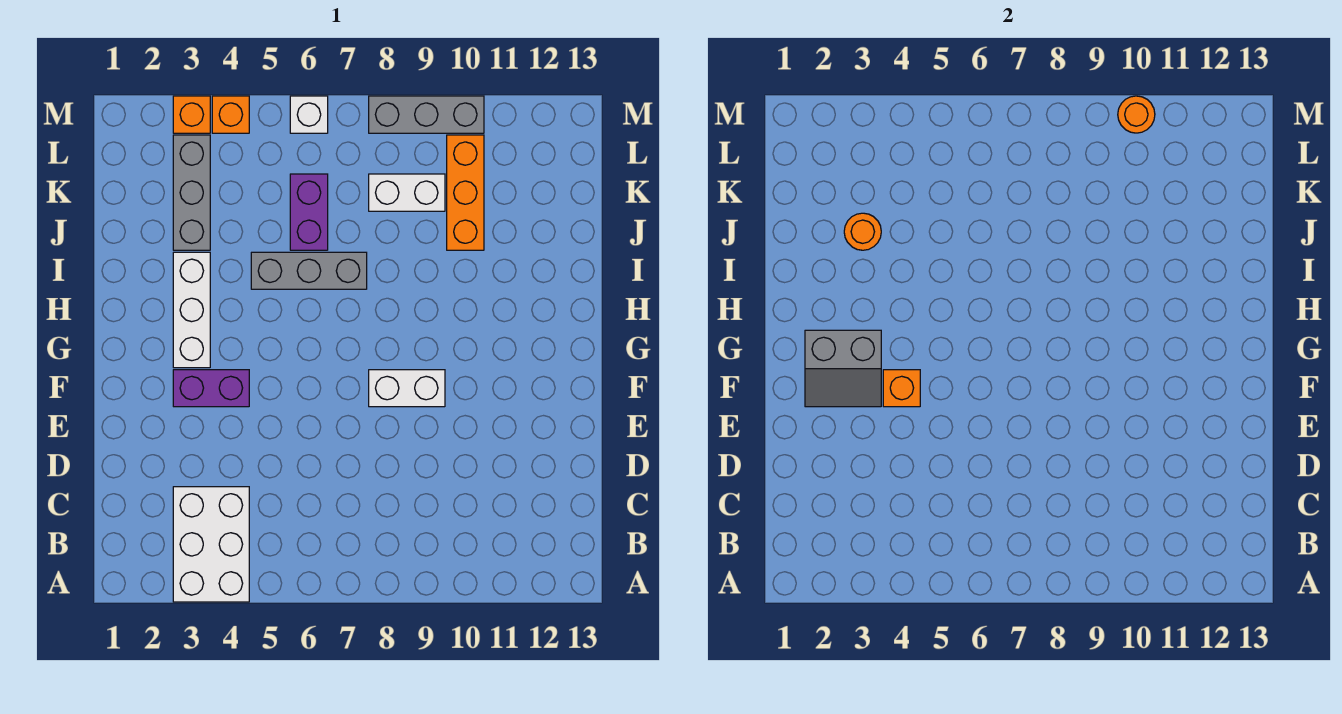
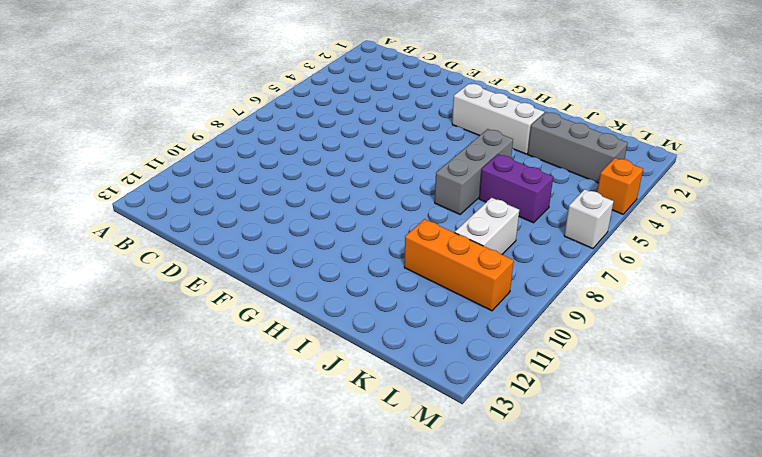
none -> white brick A3:C4 level 1
none -> purple brick F3:F4 level 1
none -> white brick F8:F9 level 1

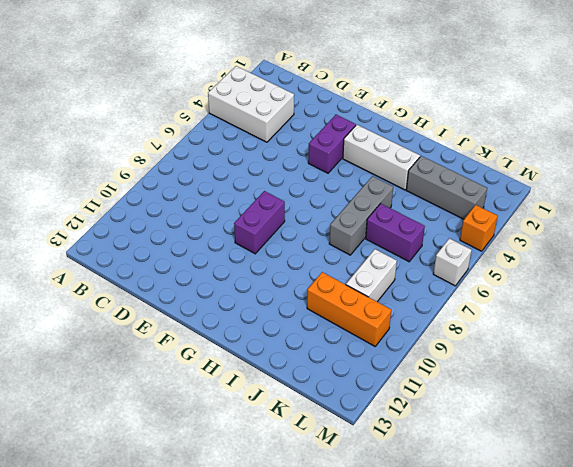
purple brick F8:F9 level 1 -> white brick F8:F9 level 1
none -> orange brick M3 level 1
none -> grey brick M8:M10 level 1
none -> grey slope F2:G3 level 2 top G

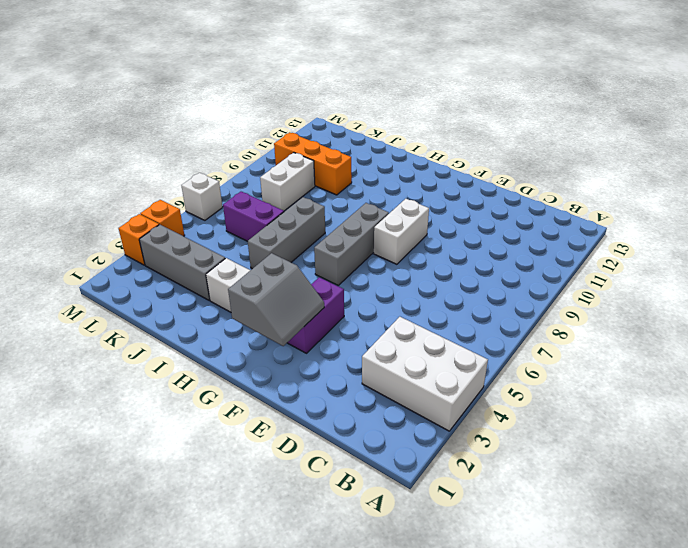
grey brick G6:G8 level 1 -> grey brick M8:M10 level 1
none -> orange brick F4 level 2
none -> orange round brick J3 level 2
none -> orange round brick M10 level 2

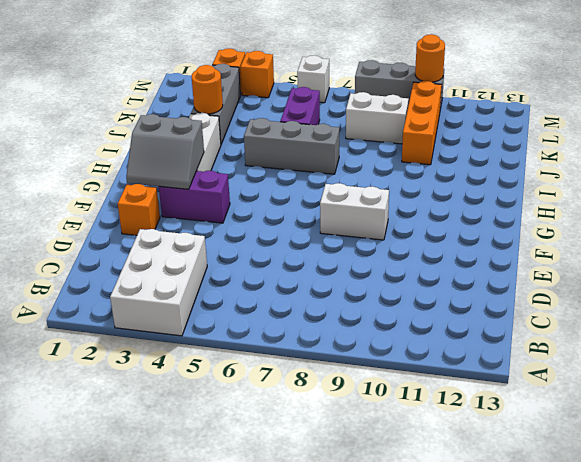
orange brick E2 level 1 -> orange brick F4 level 2

